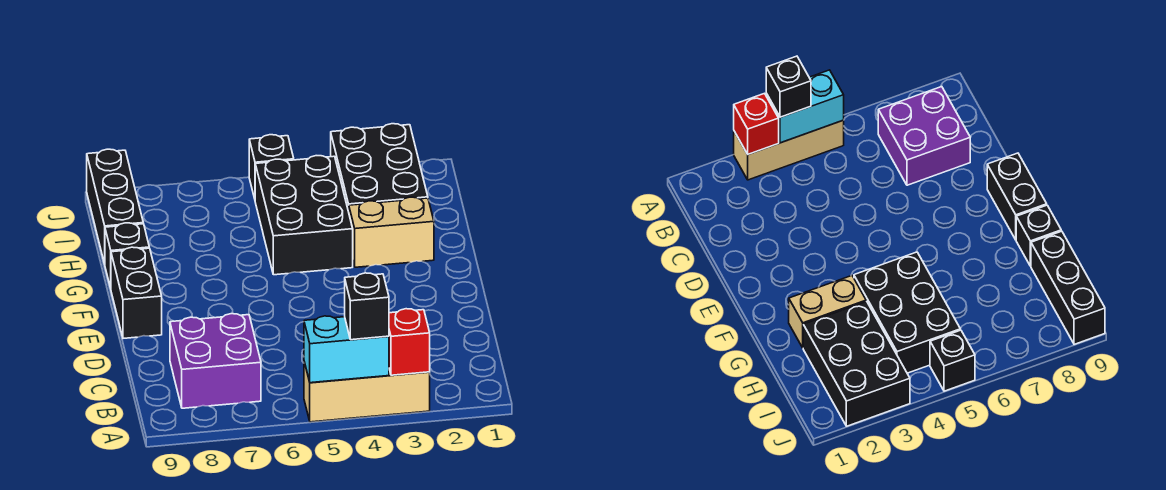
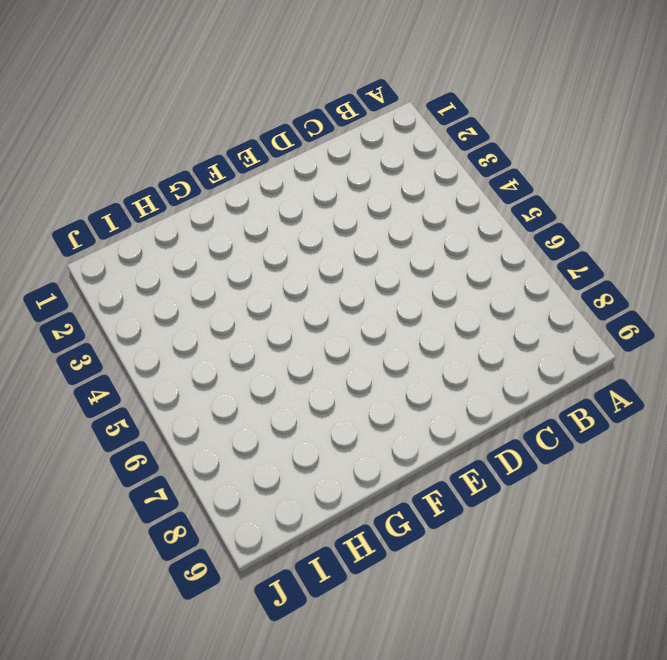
none -> tan brick A3:A5 level 1
none -> purple brick B7:C8 level 1
none -> black brick E9:F9 level 1

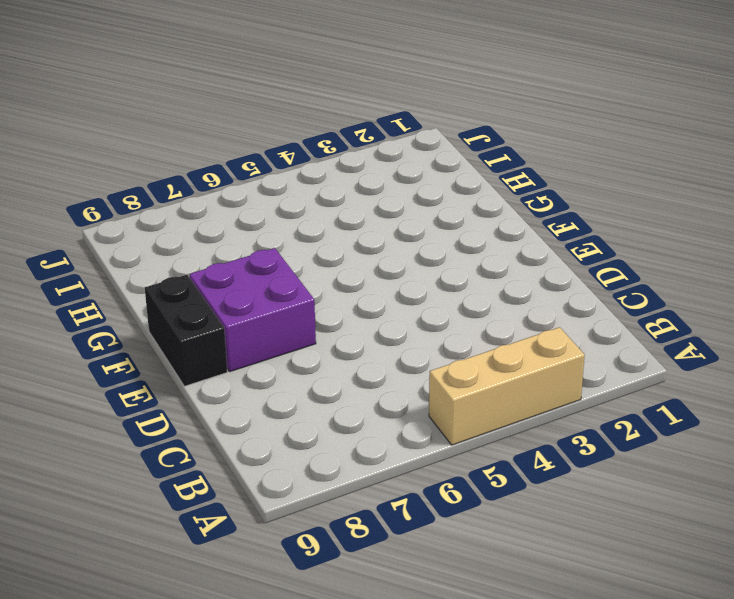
purple brick E7:F8 level 1 -> purple brick B7:C8 level 1
none -> tan brick G2:G3 level 1
none -> black brick G4:I5 level 1
none -> black brick G9 level 1

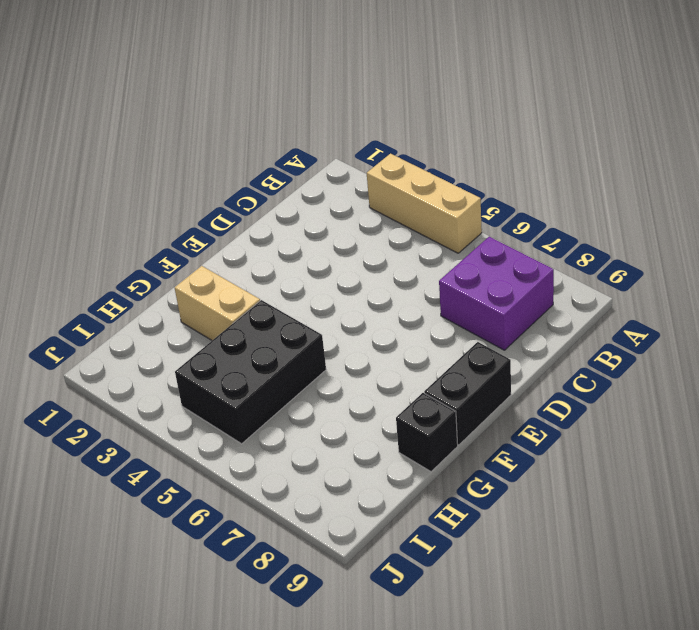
none -> black brick H2:J3 level 1
none -> black brick H9:J9 level 1
none -> black brick J5 level 1

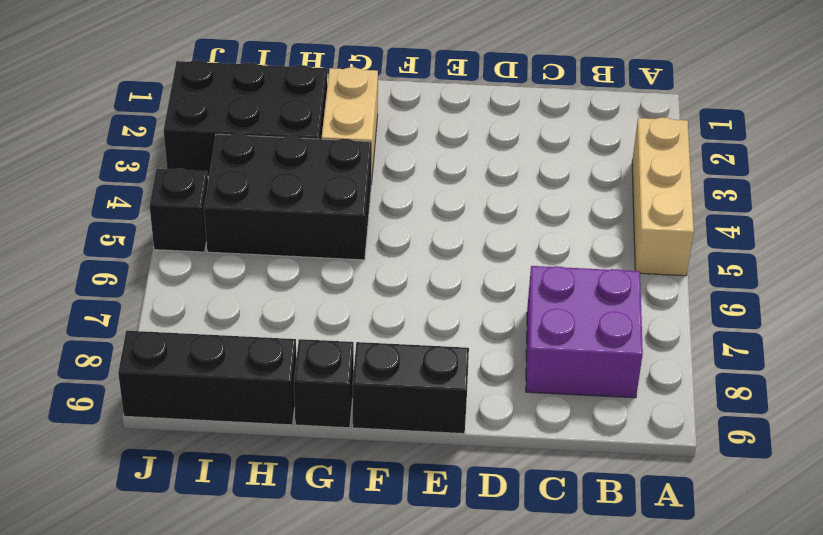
none -> red brick A3 level 2
none -> cyan brick A4:A5 level 2
none -> black brick A4 level 3

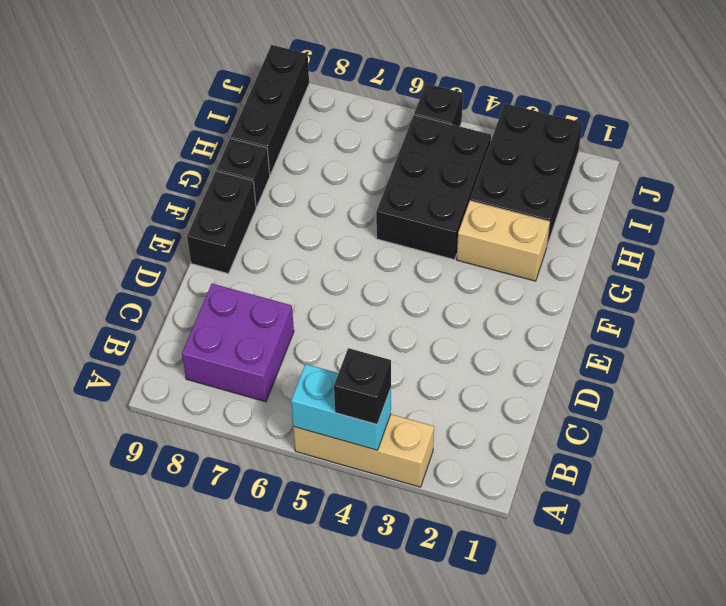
none -> red brick A3 level 2

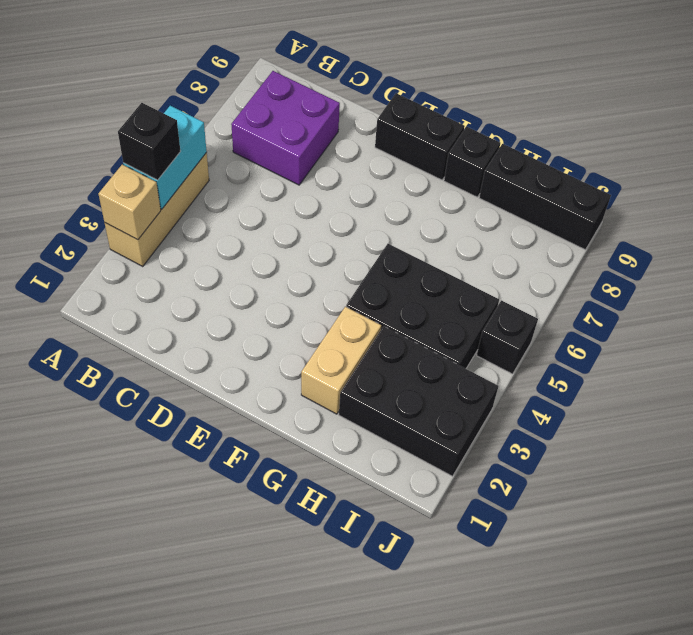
tan brick A3 level 2 -> red brick A3 level 2

